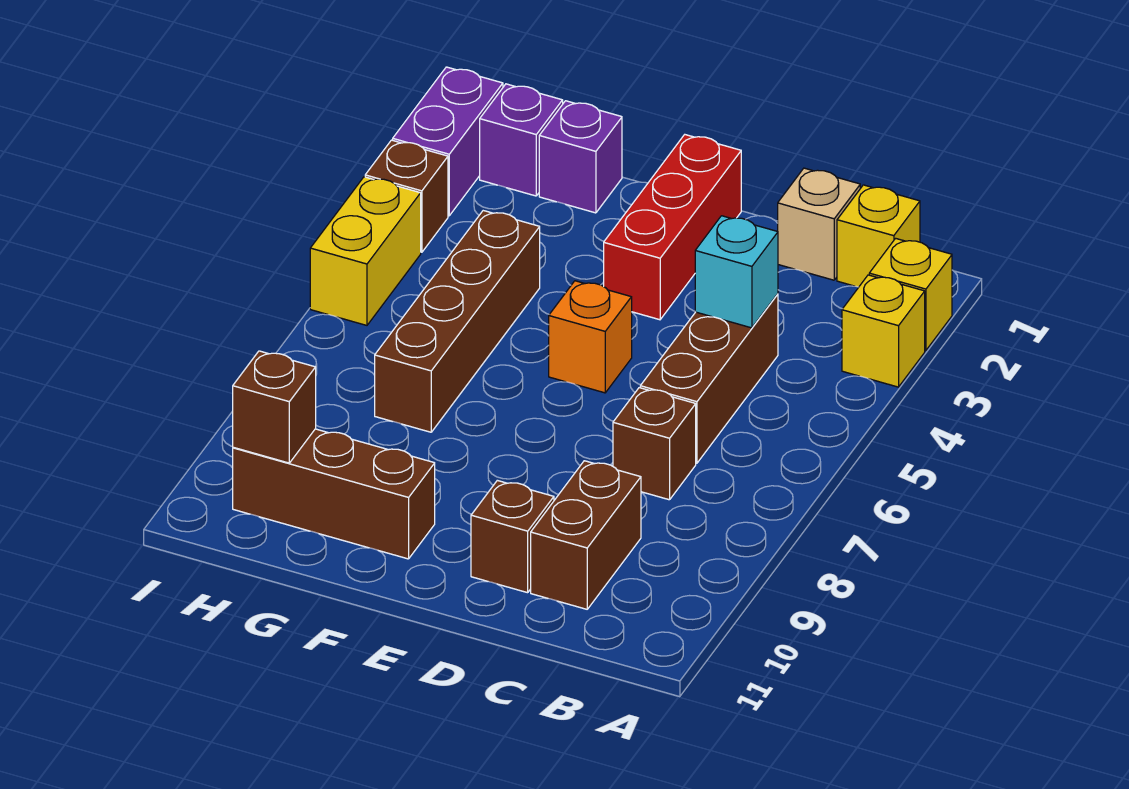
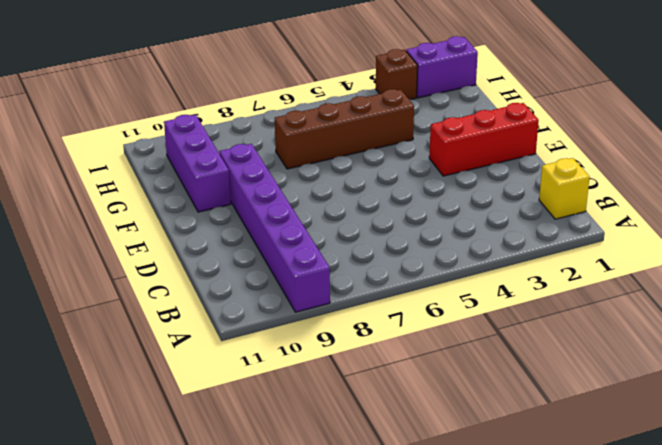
purple brick A9:F9 level 1 -> brown brick C9:C10 level 1
purple brick F10:H10 level 1 -> brown brick F10:H10 level 1
none -> yellow brick A2 level 1
none -> yellow brick A3 level 1
none -> tan brick C1 level 1

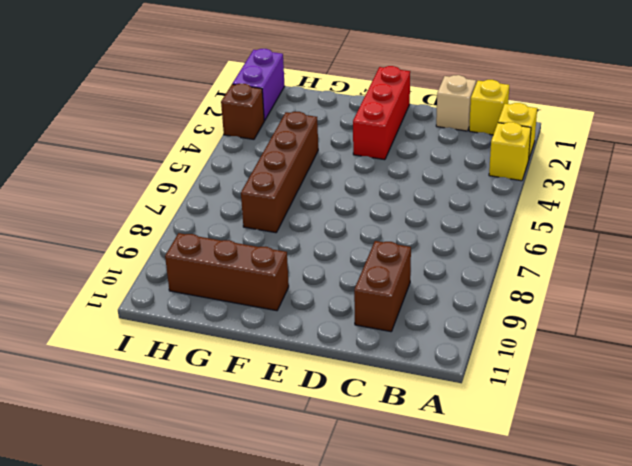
none -> brown brick C4:C6 level 1
none -> brown brick C7 level 1
none -> brown brick D10 level 1

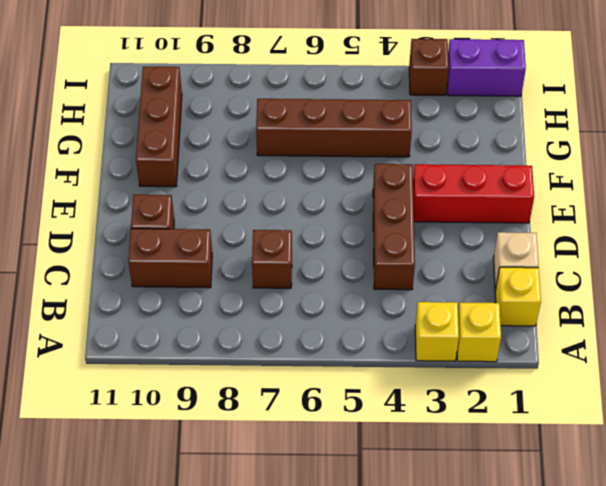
brown brick C4:E4 level 1 -> brown brick C4:C6 level 1
none -> orange brick E5 level 1
none -> purple brick G1 level 1
none -> purple brick H1 level 1

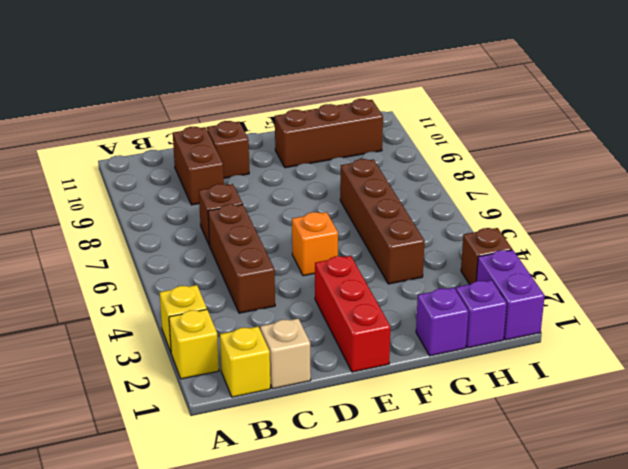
none -> yellow brick I4:I5 level 1
none -> cyan brick C4 level 2
none -> brown brick H10 level 2

